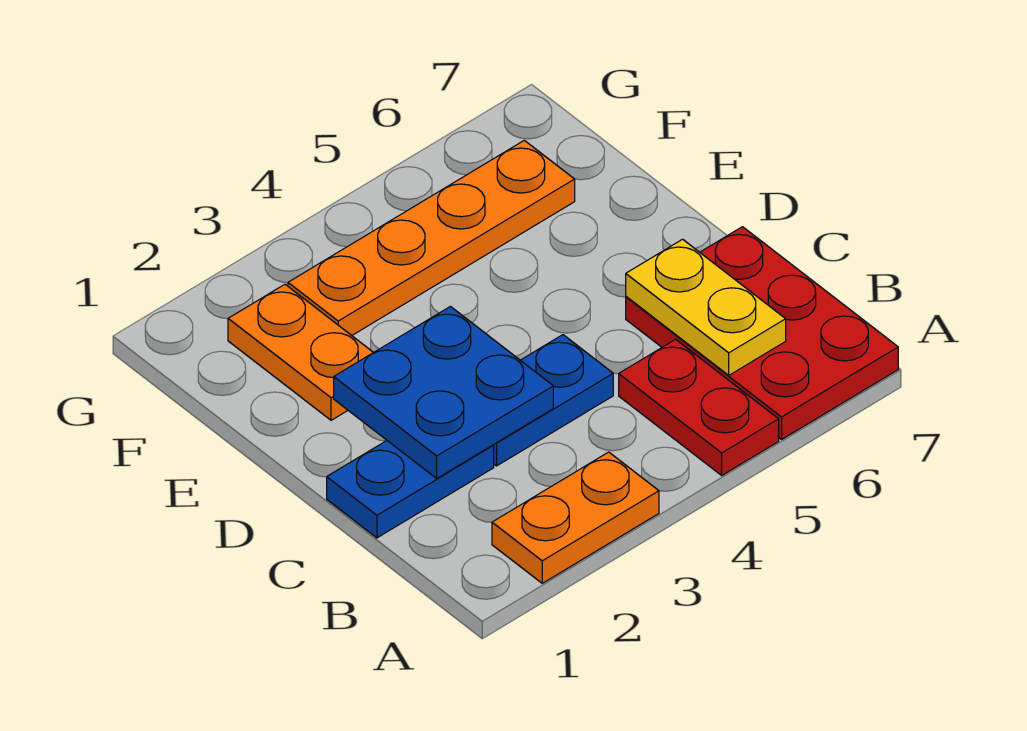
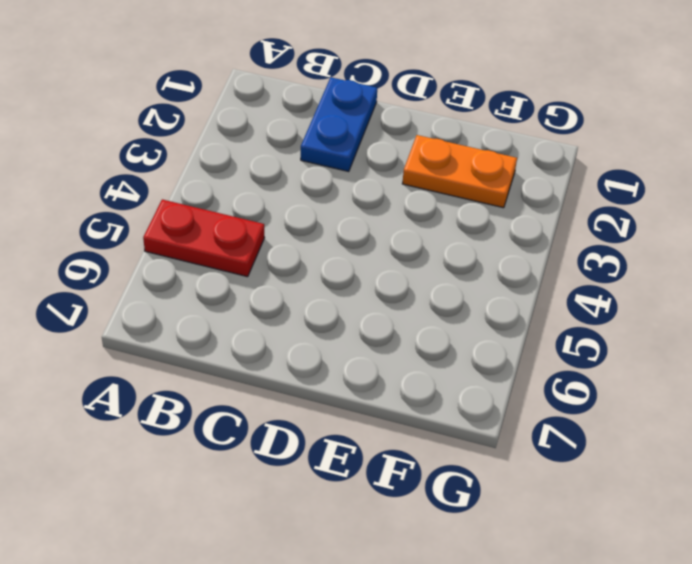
none -> orange plate A2:A3 level 1
none -> red plate A6:C7 level 1

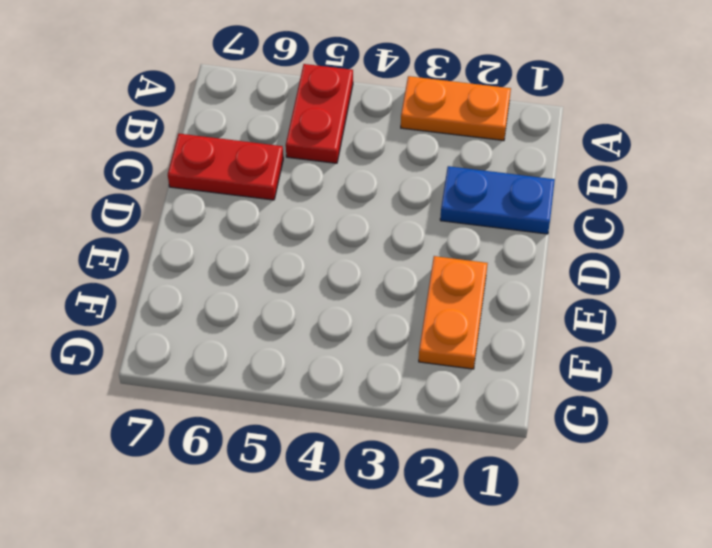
red plate C6:C7 level 1 -> red plate A6:C7 level 1
none -> blue plate C3:C4 level 1
none -> orange plate F3:F6 level 1

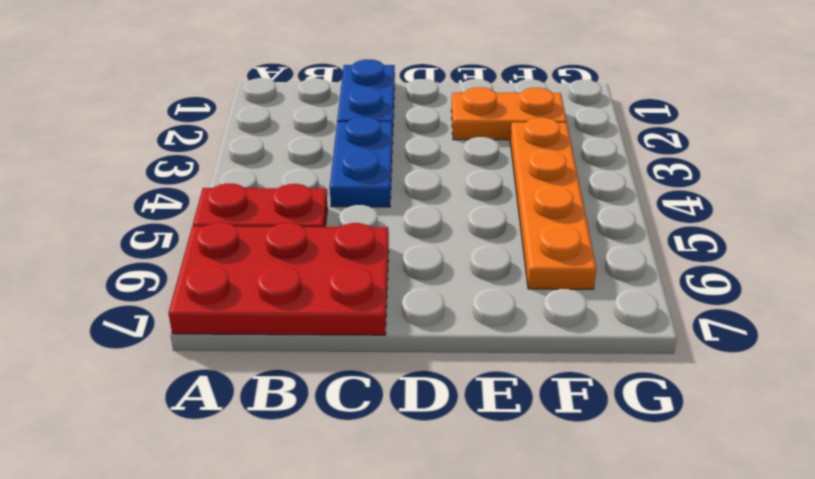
none -> orange plate A2:A3 level 1
none -> yellow plate B6:C6 level 2

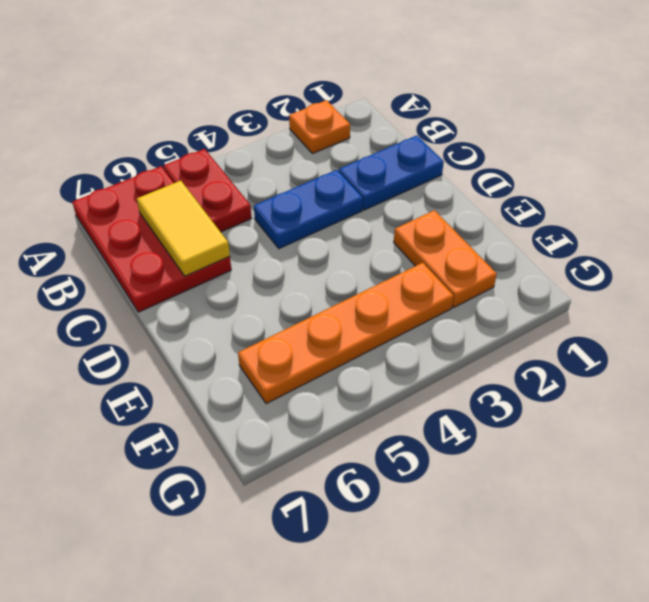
orange plate A2 level 1 -> orange plate A2:A3 level 1
yellow tile B6:C6 level 2 -> yellow plate B6:C6 level 2
none -> blue plate C2:D3 level 2

